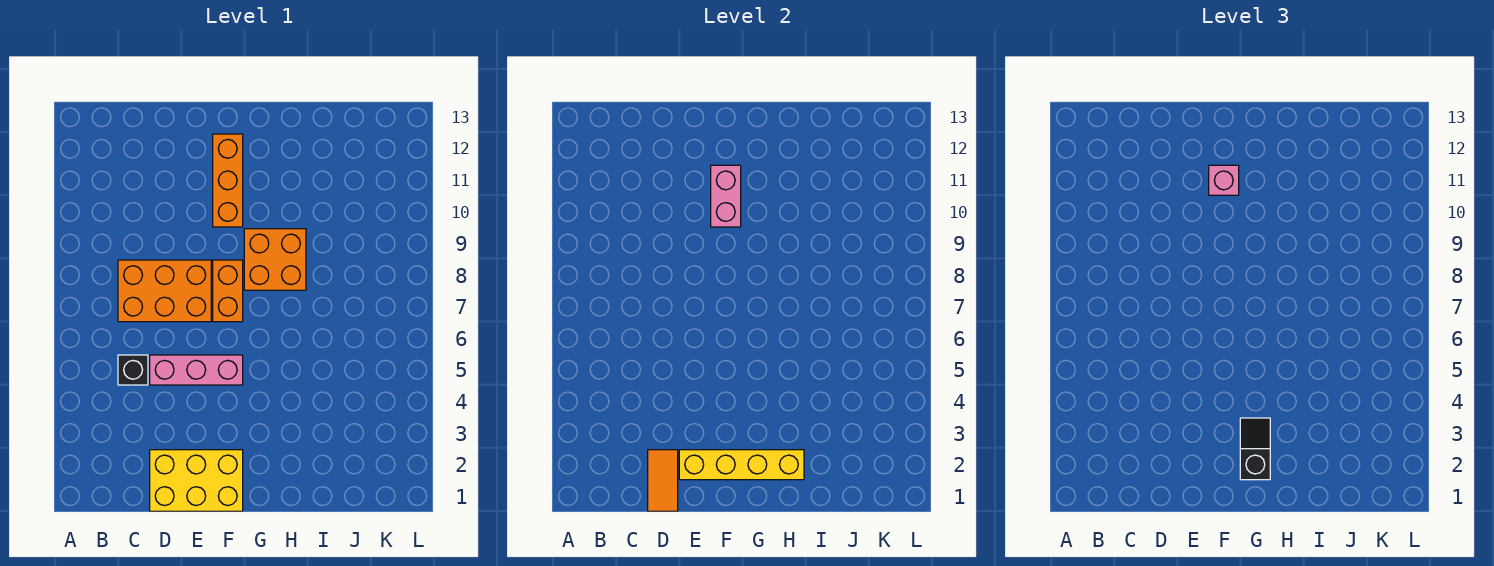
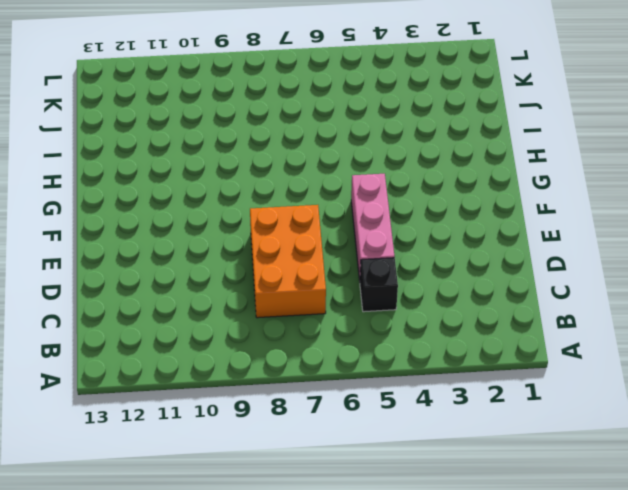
none -> yellow brick D1:F2 level 1
none -> orange brick F7:F8 level 1
none -> orange brick F10:F12 level 1

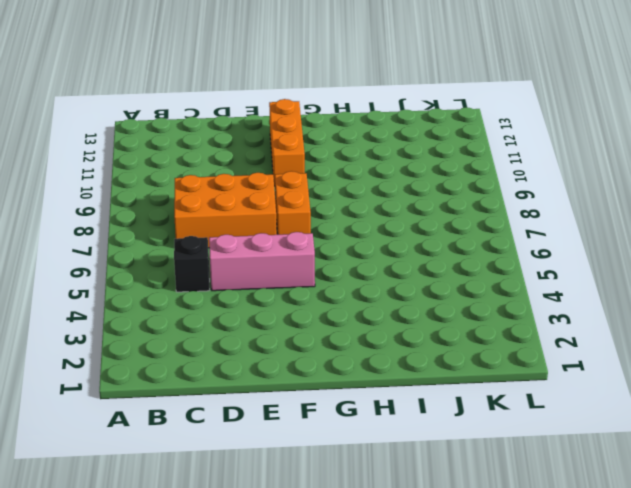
none -> yellow brick D1:F2 level 1
none -> orange brick G8:H9 level 1
none -> orange tile D1:D2 level 2

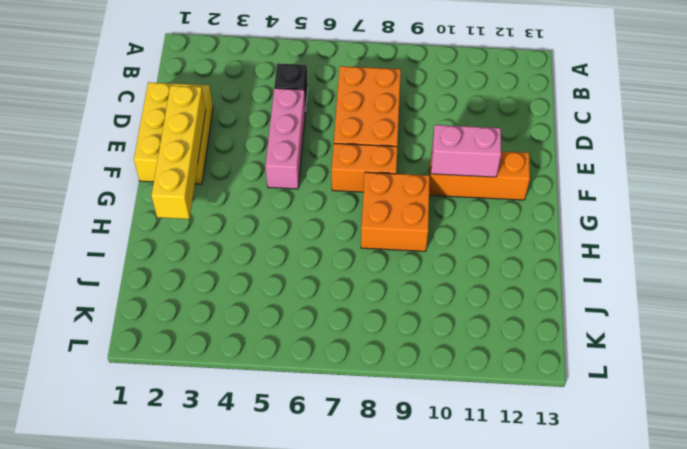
none -> orange tile D1:D2 level 2
none -> pink brick F11 level 3
none -> black slope G2:G3 level 3 top 2

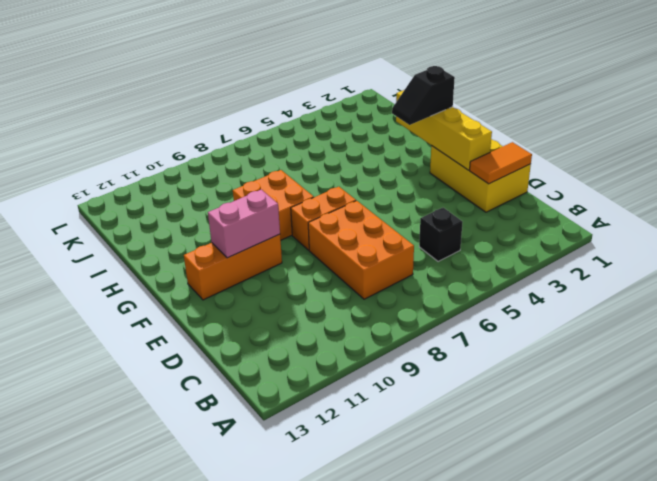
none -> pink brick D5:F5 level 1
none -> pink brick F11 level 3

